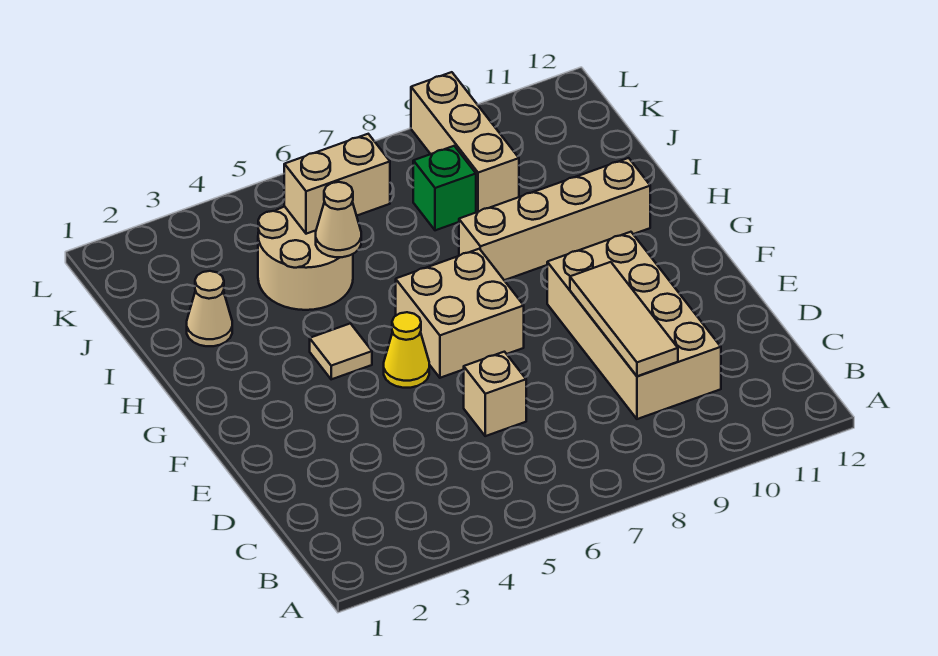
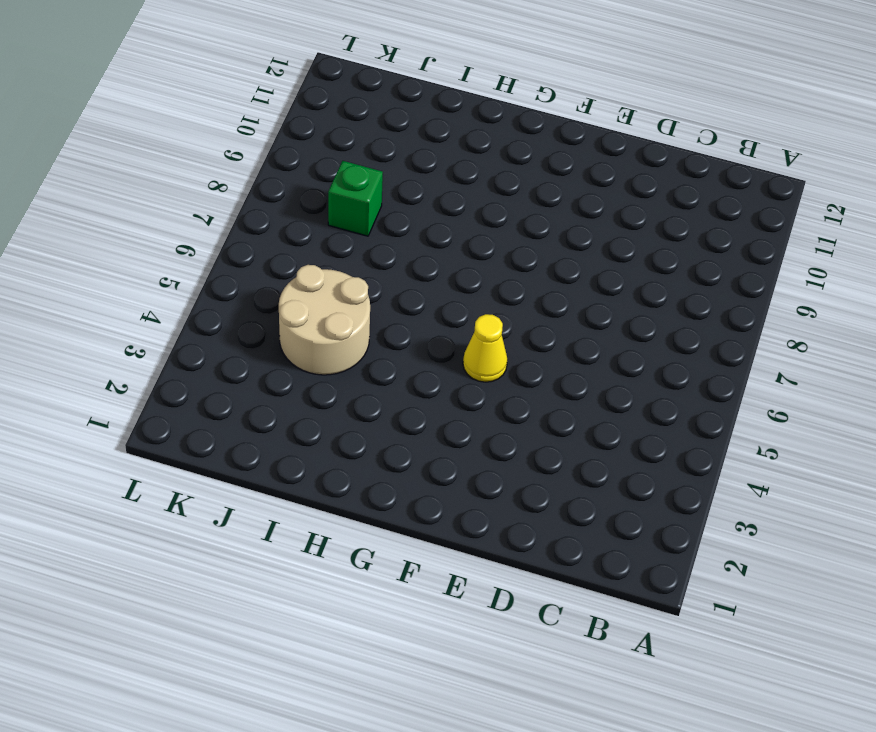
none -> tan brick C9:F10 level 1
none -> tan brick D6 level 1
none -> tan brick F6:G7 level 1

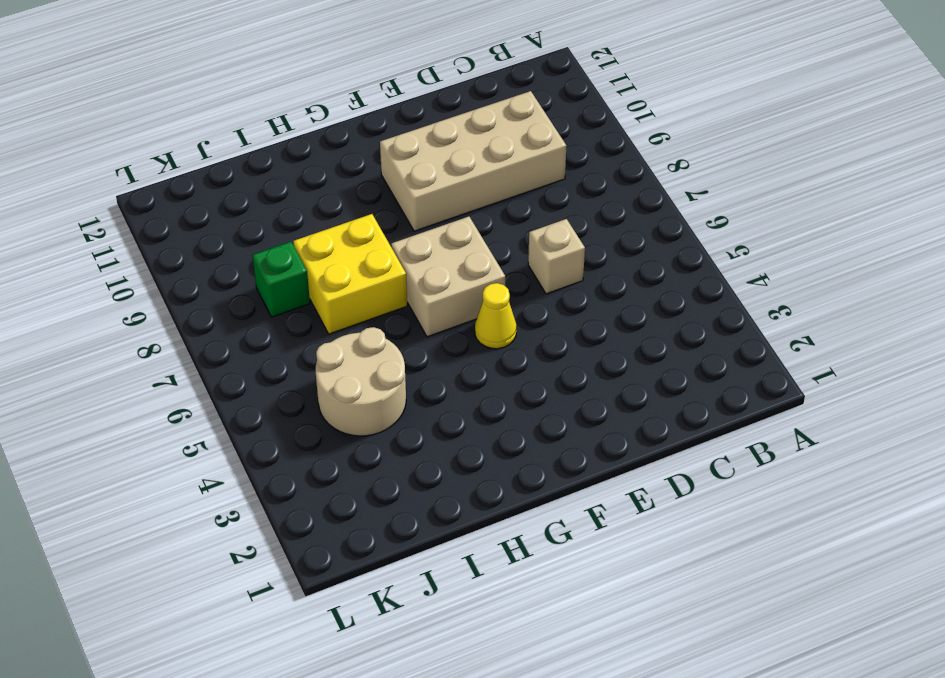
yellow brick H7:I8 level 1 -> tan brick H8:H11 level 1
none -> tan tile G4 level 1
none -> tan cone I2 level 1
none -> tan brick J9:L9 level 1

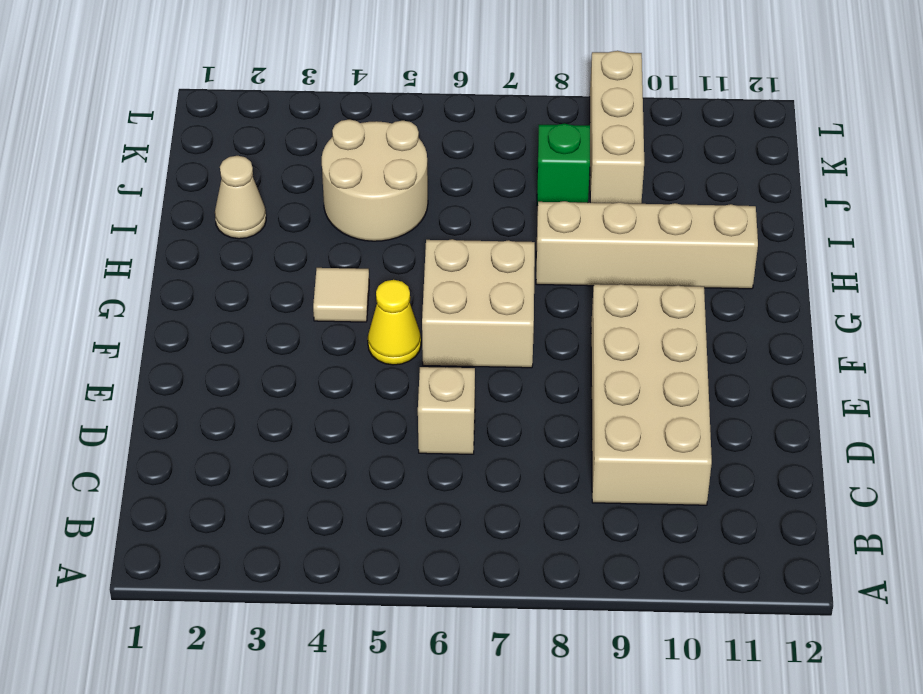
none -> tan tile C9:E9 level 2
none -> tan cone I5 level 2
none -> tan brick J5:J6 level 2

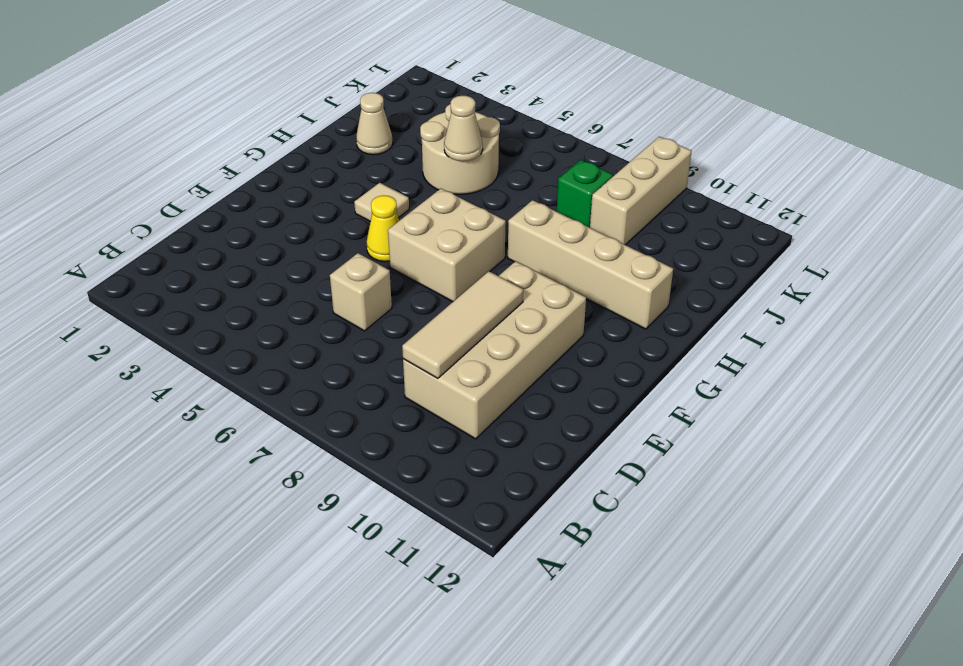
none -> tan brick J5:J6 level 2

